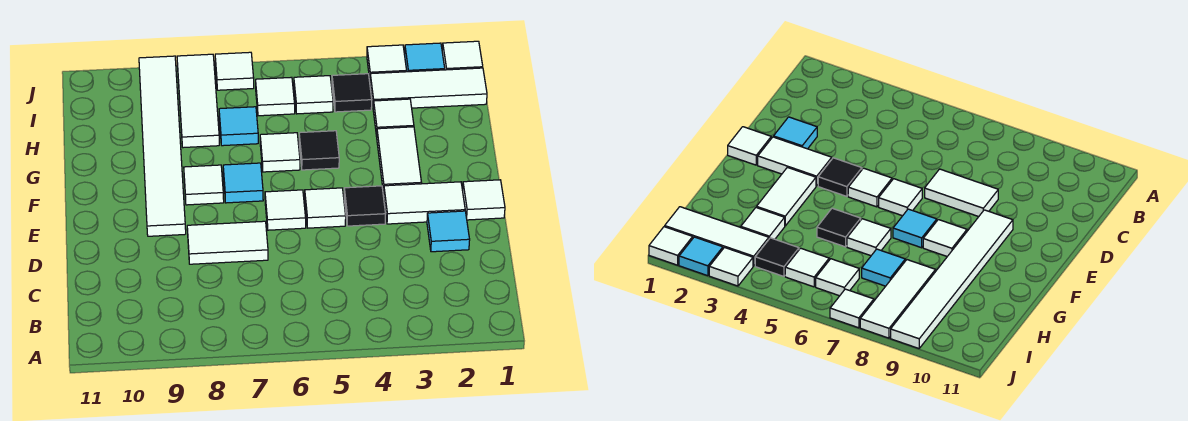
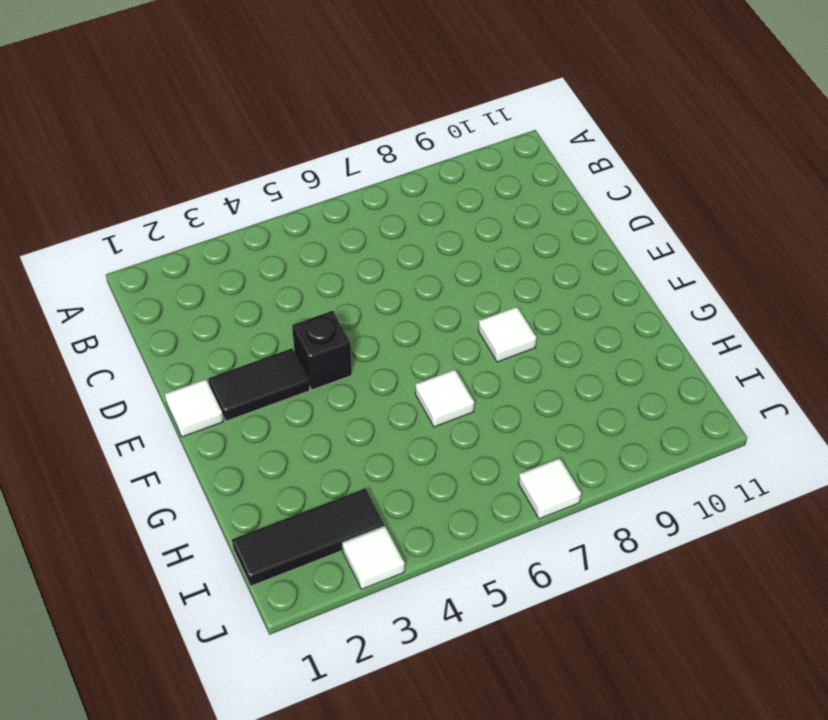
black tile E2:E3 level 1 -> white tile E2:E3 level 1
black brick E4 level 1 -> black tile E4 level 1
black tile I1:I3 level 1 -> white tile I1:I3 level 1
none -> cyan tile D2 level 1
none -> white tile D7:D8 level 1
none -> white tile E5 level 1

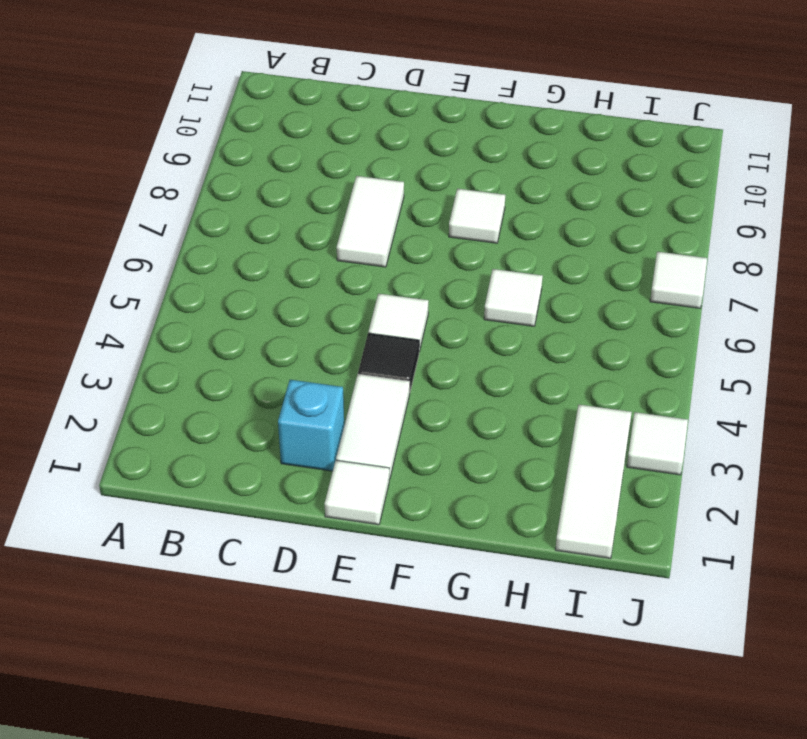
cyan brick D2 level 1 -> cyan tile D2 level 1
none -> white tile E6 level 1
none -> white tile E9:J9 level 1
none -> white tile F3:G3 level 1

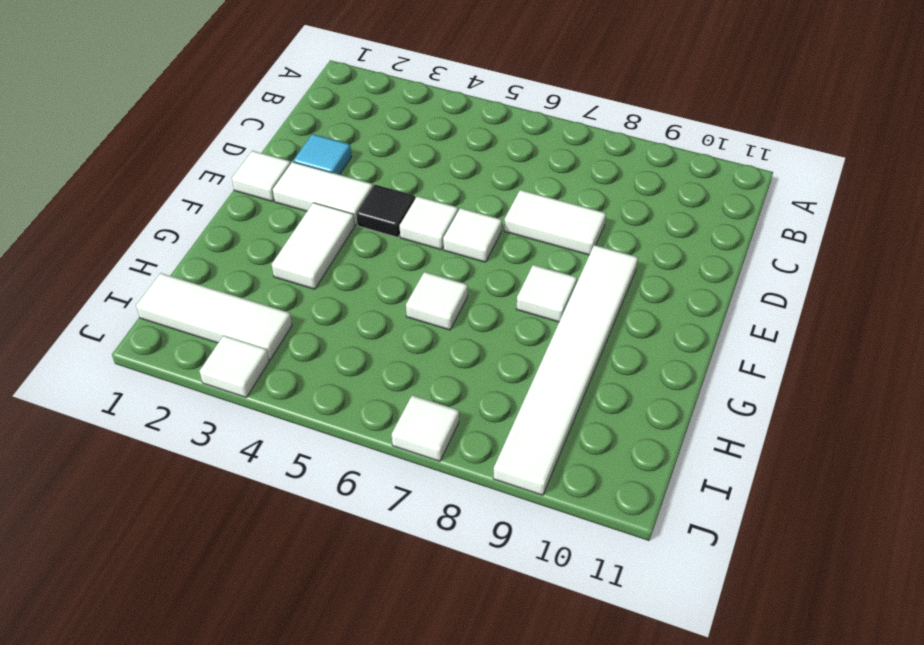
none -> cyan tile F7 level 1
none -> black tile G5 level 1
none -> white tile H3 level 1

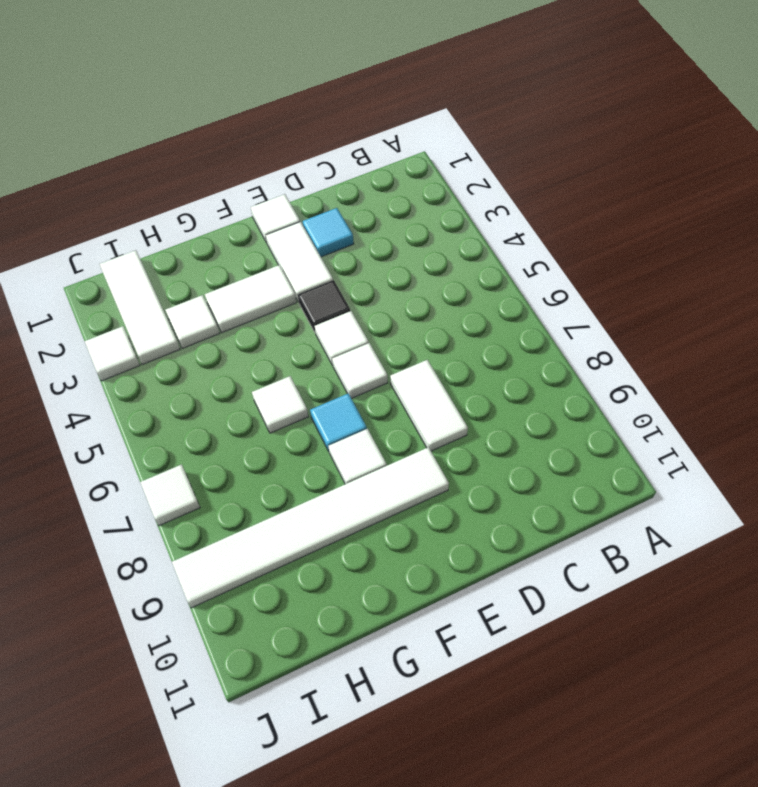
none -> black tile G5 level 1
none -> cyan tile H7 level 1
none -> white tile H8:J8 level 1

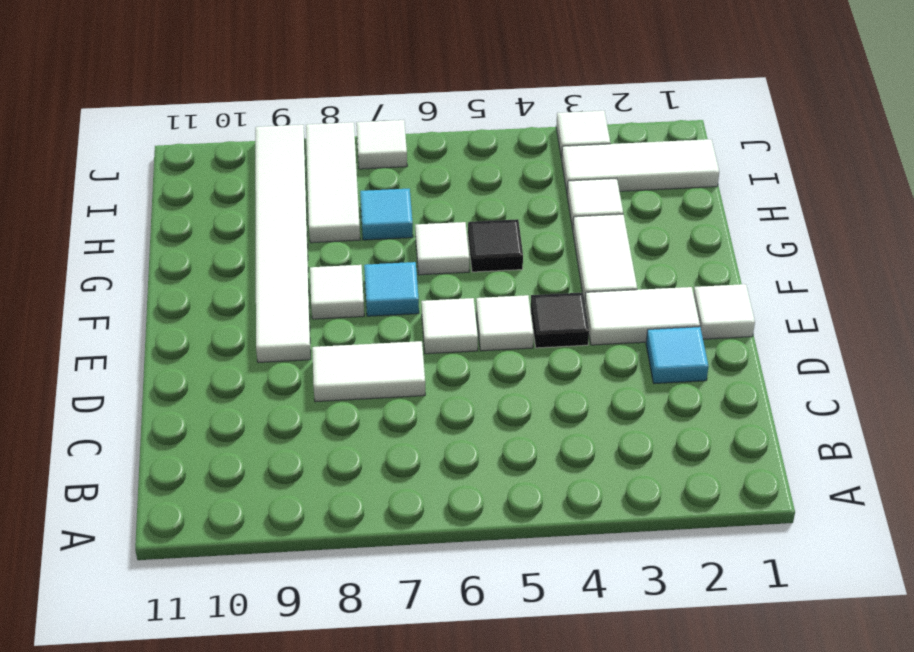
none -> black tile I4 level 1
none -> white tile I5 level 1
none -> white tile I6 level 1

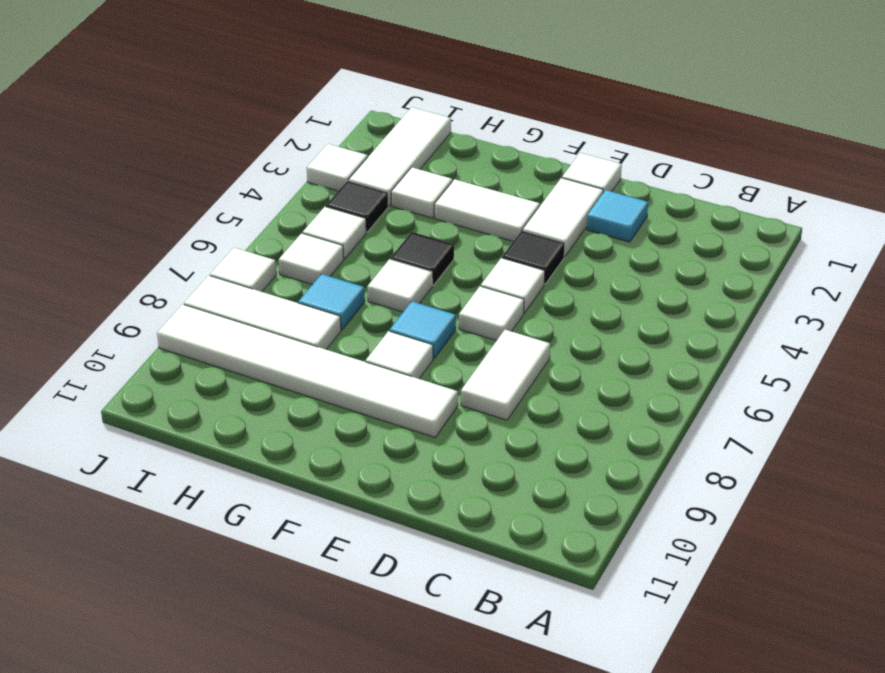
none -> white tile J1 level 1
none -> cyan tile J2 level 1

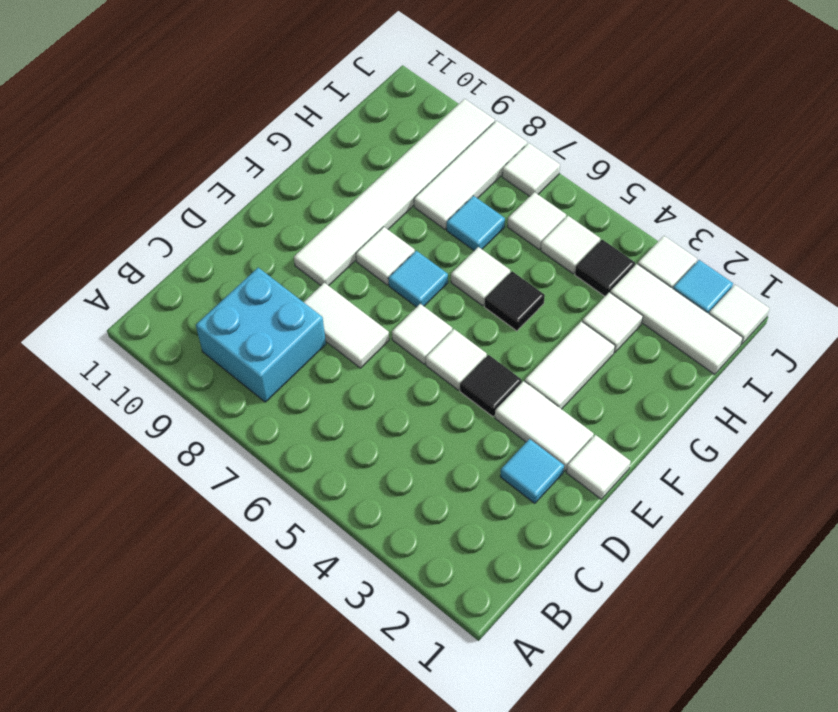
cyan brick B8:C9 level 1 -> none

